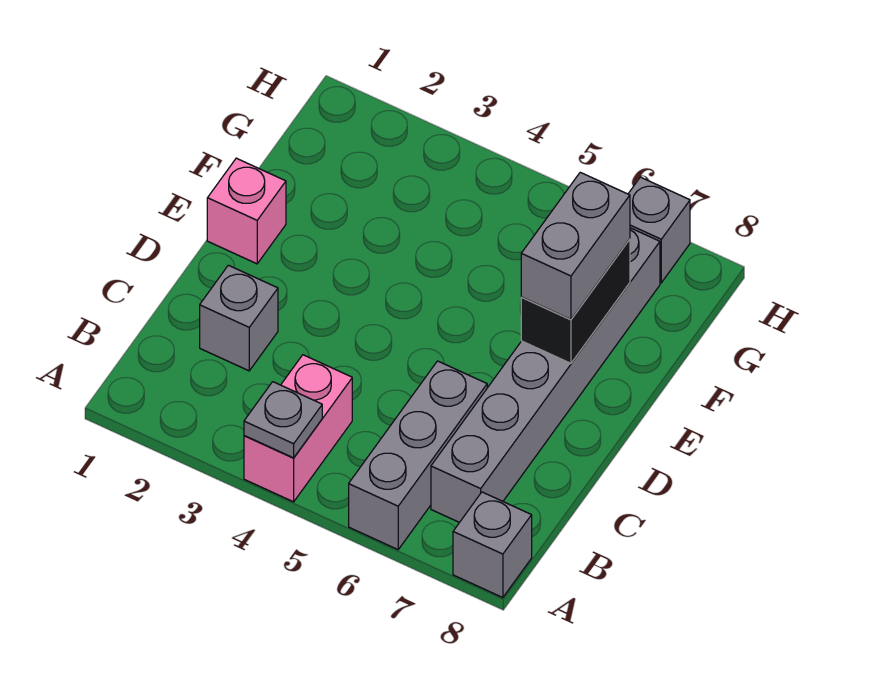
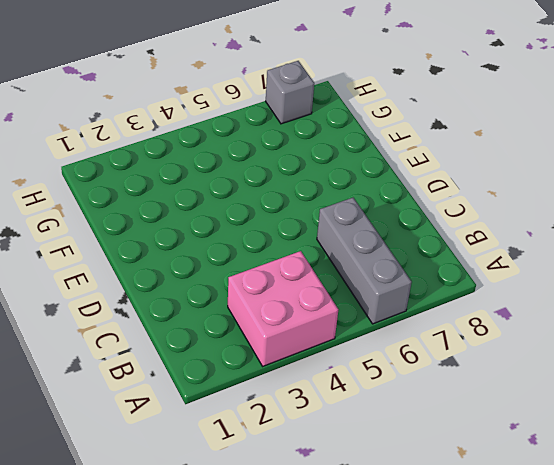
pink brick A3:B4 level 1 -> pink brick A4:B4 level 1
none -> grey brick A8 level 1
none -> grey brick B7:G7 level 1

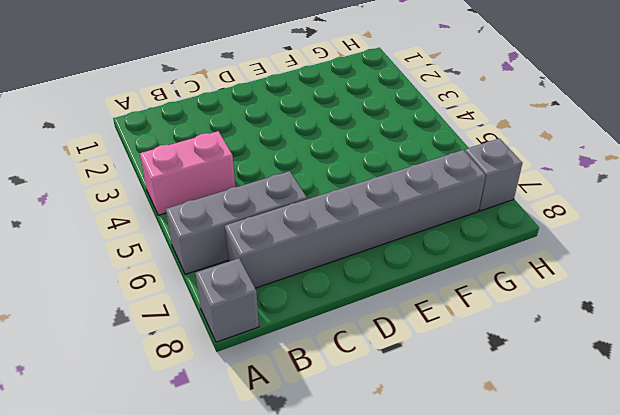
none -> grey brick C2 level 1
none -> pink brick E1 level 1

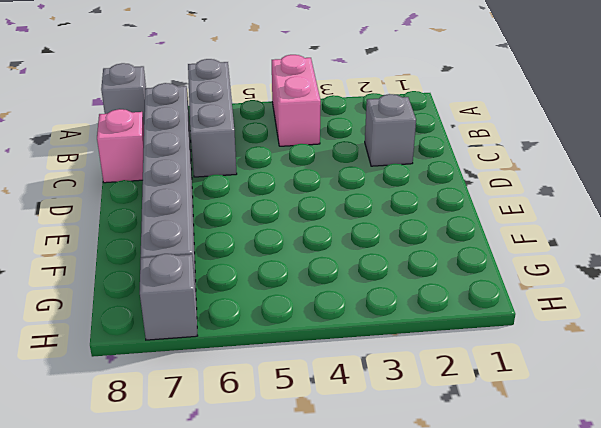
pink brick C8 level 1 -> pink brick E1 level 1
none -> grey plate A4 level 2
none -> black brick E7:F7 level 2

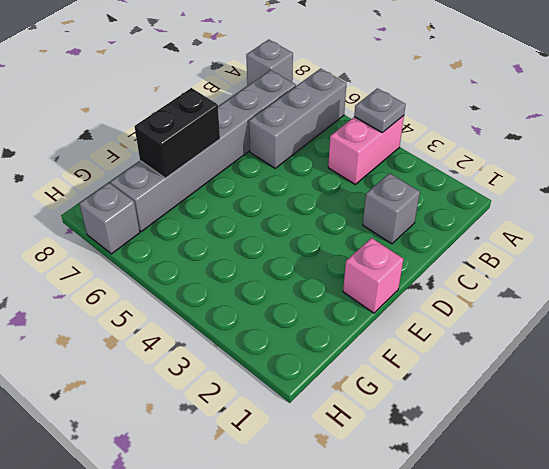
none -> grey brick E7:F7 level 3

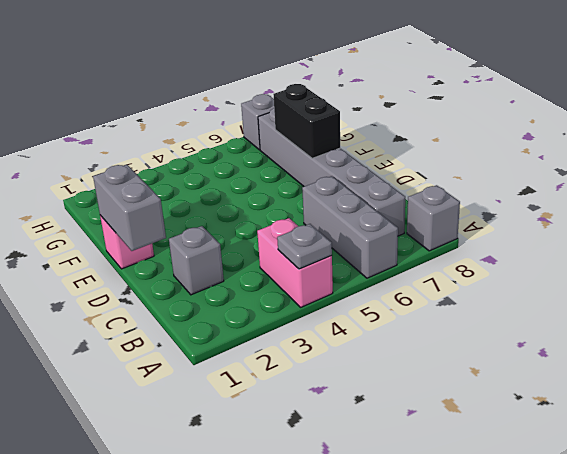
grey brick D1:E1 level 2 -> grey brick E7:F7 level 3

